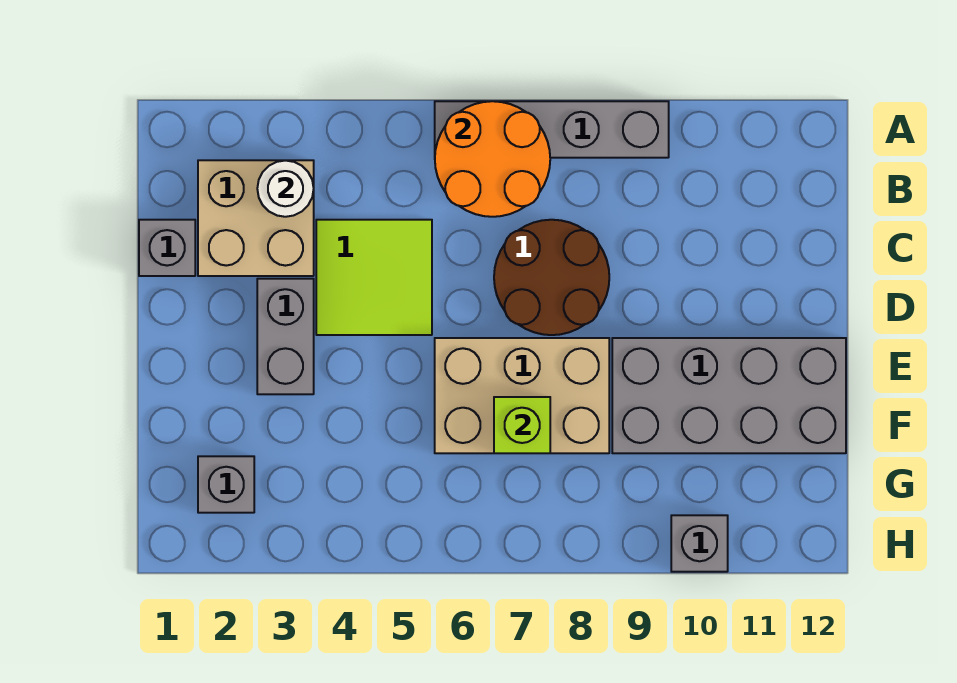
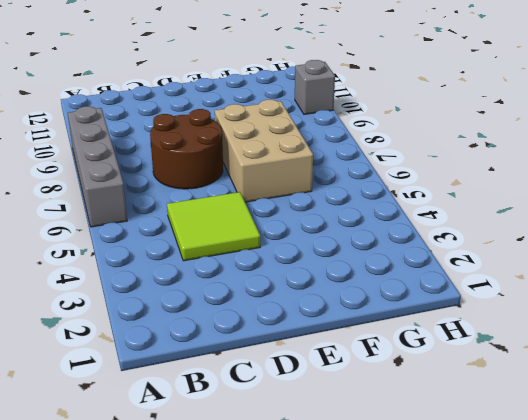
none -> tan brick B2:C3 level 1
none -> grey brick C1 level 1
none -> grey brick D3:E3 level 1

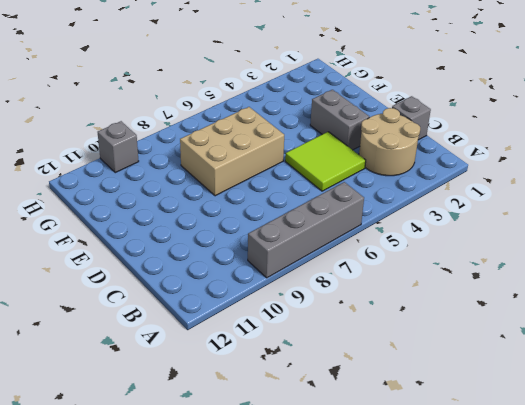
tan round brick B2:C3 level 1 -> tan brick B2:C3 level 1
none -> brown round brick C7:D8 level 1
none -> grey brick E9:F12 level 1
none -> grey brick G2 level 1

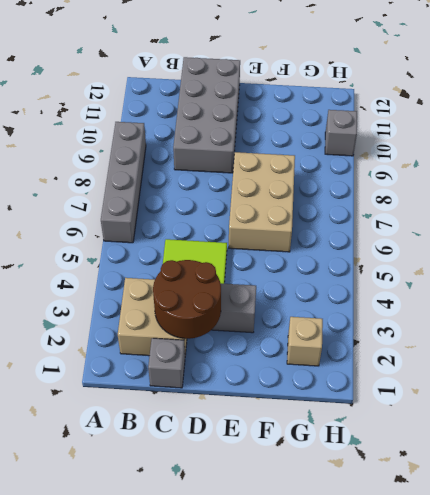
brown round brick C2:D3 level 2 -> brown round brick C7:D8 level 1
grey brick C9:D12 level 1 -> grey brick E9:F12 level 1
tan brick G2 level 1 -> grey brick G2 level 1
none -> orange round brick A6:B7 level 2
none -> white round brick B3 level 2
none -> lime brick F7 level 2

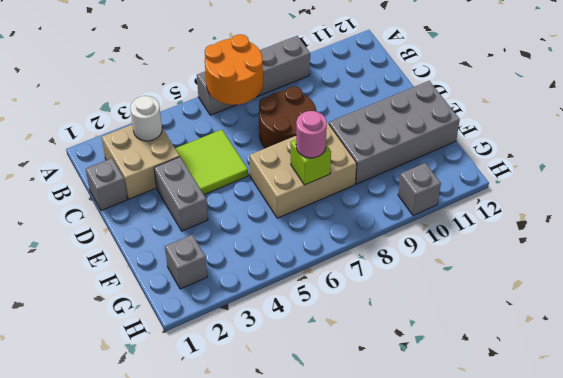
pink round brick F7 level 3 -> none

